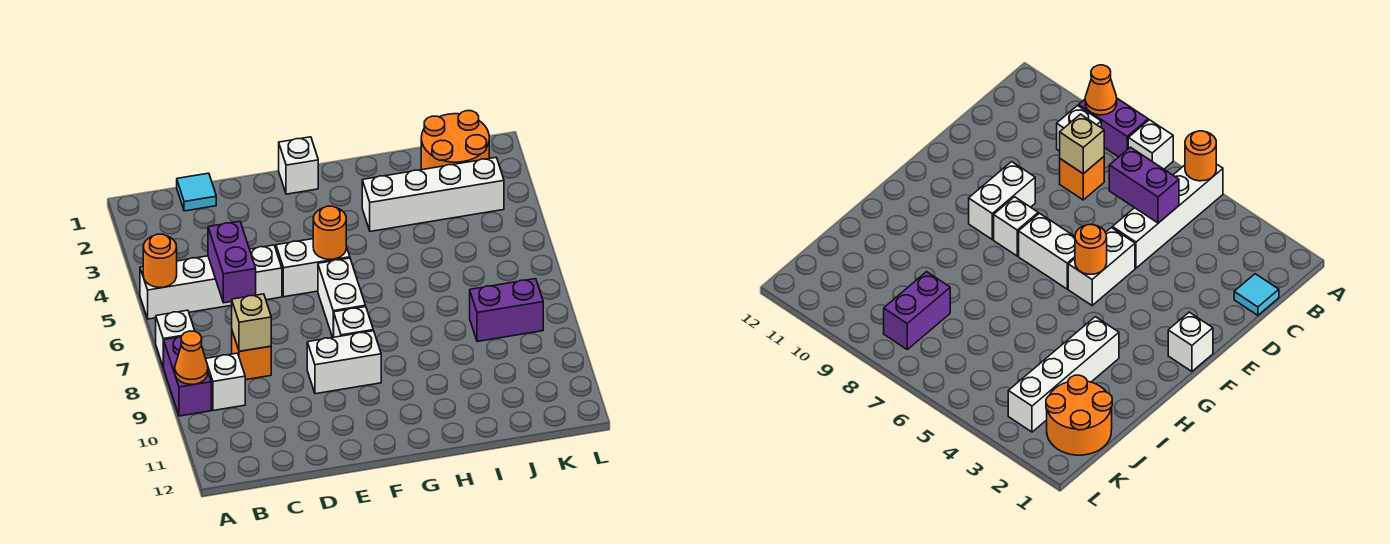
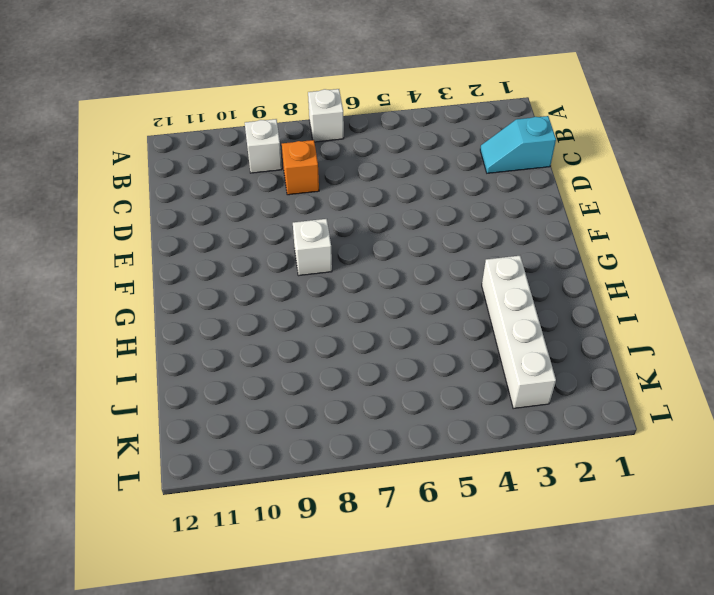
cyan slope C1:C2 level 1 top 1 -> cyan tile C1 level 1
none -> white brick A5:D5 level 1
none -> purple brick A8:A9 level 1
none -> white brick E5:F5 level 1

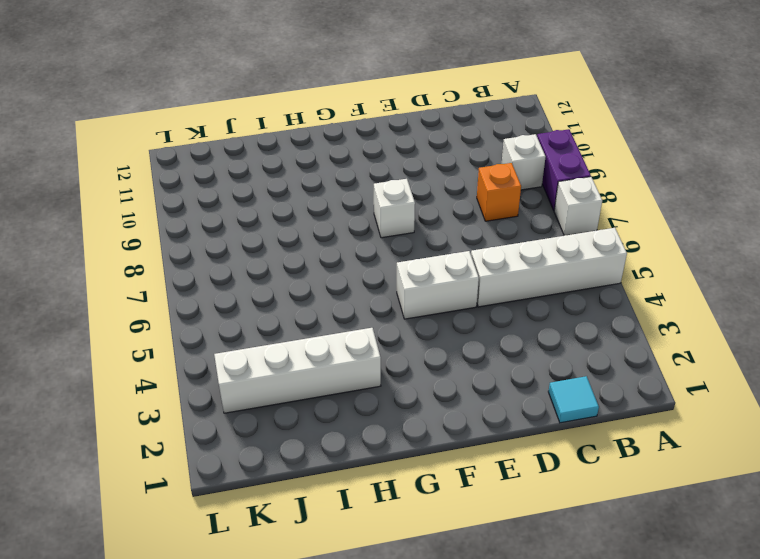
none -> white brick E9:F9 level 1
none -> white brick F1 level 1
none -> white brick F6:F7 level 1

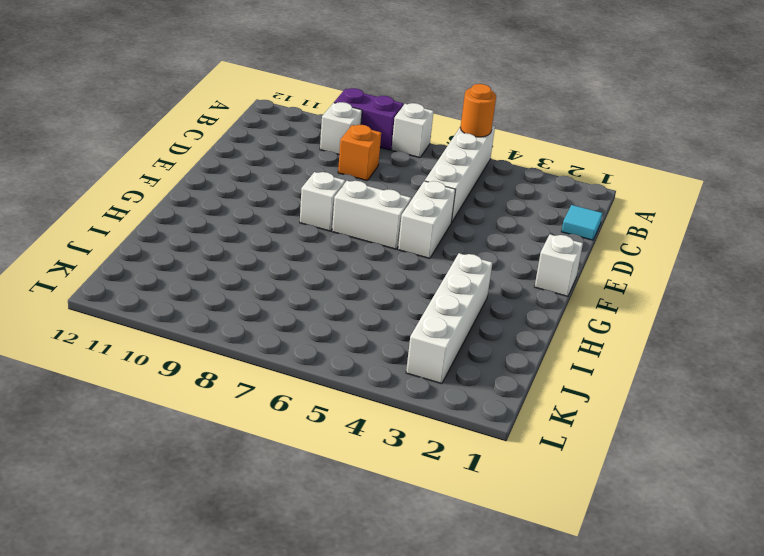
none -> white brick E9:F9 level 1
none -> orange round brick J1:K2 level 1
none -> purple brick J8:K8 level 1

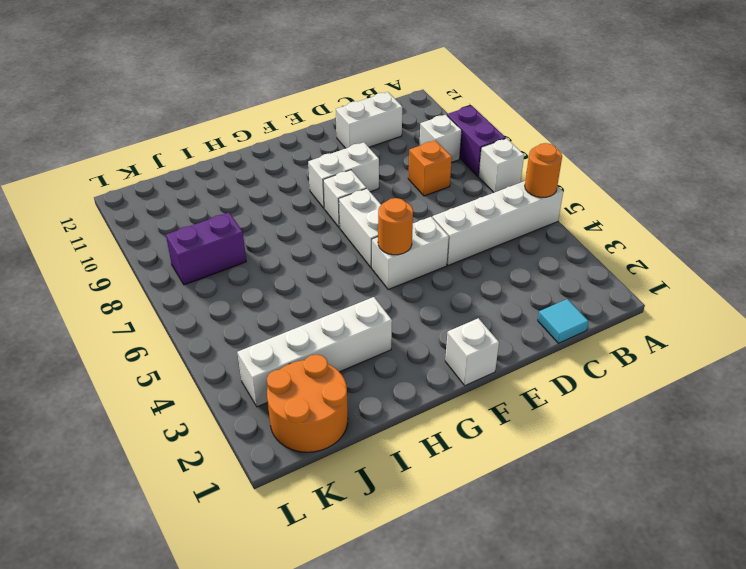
white brick C11:D11 level 1 -> none
none -> orange cone A9 level 2
none -> purple brick C5:C6 level 2
none -> tan brick C8 level 2

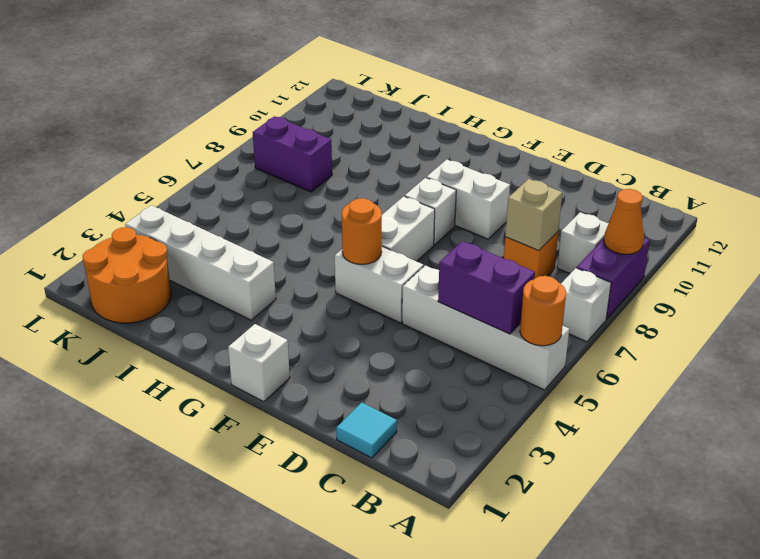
purple brick B5:C5 level 2 -> purple brick C5:C6 level 2

